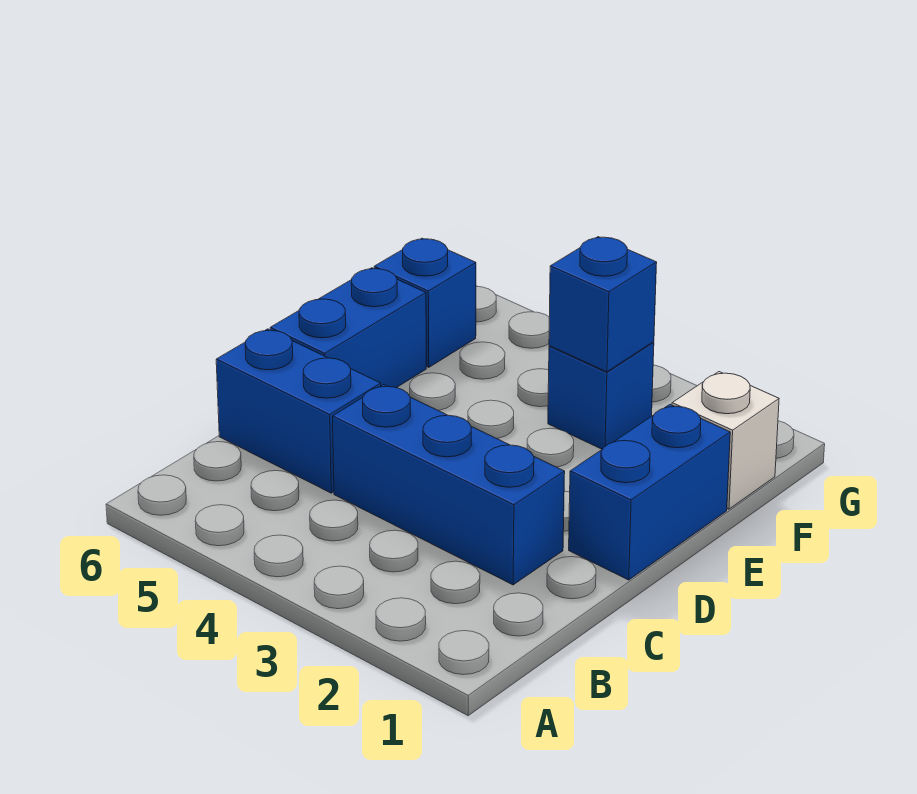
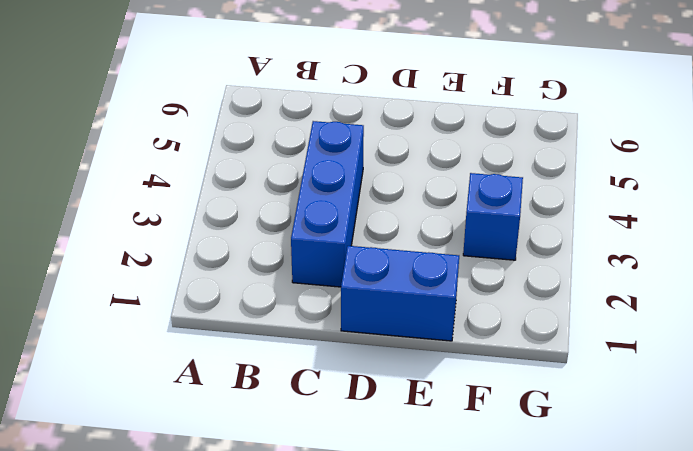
none -> blue brick C5:C6 level 1
none -> blue brick D6:E6 level 1

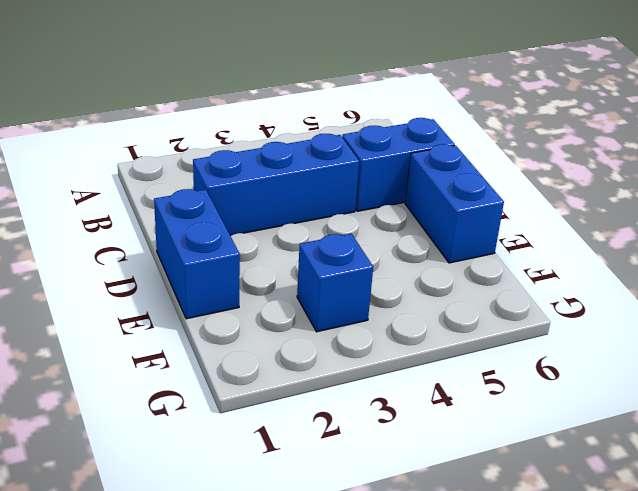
none -> white brick F1 level 1
none -> blue brick F6 level 1

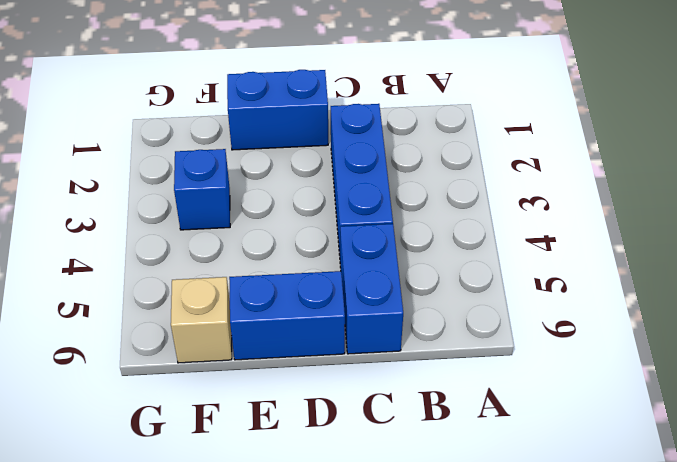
tan brick F6 level 1 -> blue brick F6 level 1
none -> white brick F1 level 1
none -> blue brick F3 level 2

